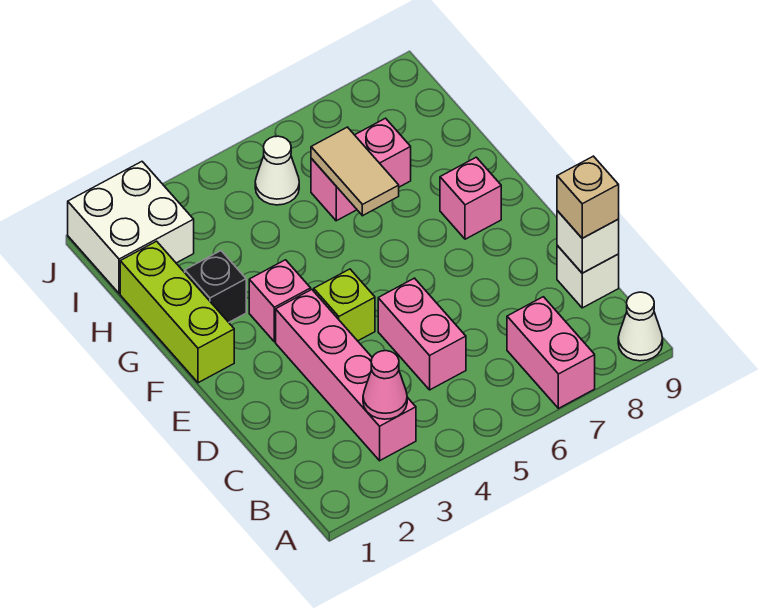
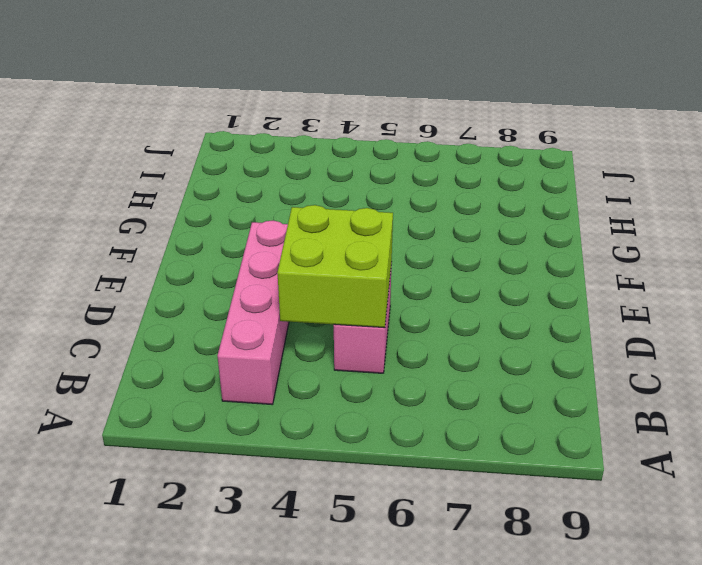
lime brick C4:D5 level 2 -> none
none -> pink brick A7:B7 level 1
none -> white cone A9 level 1
none -> white brick C9 level 1

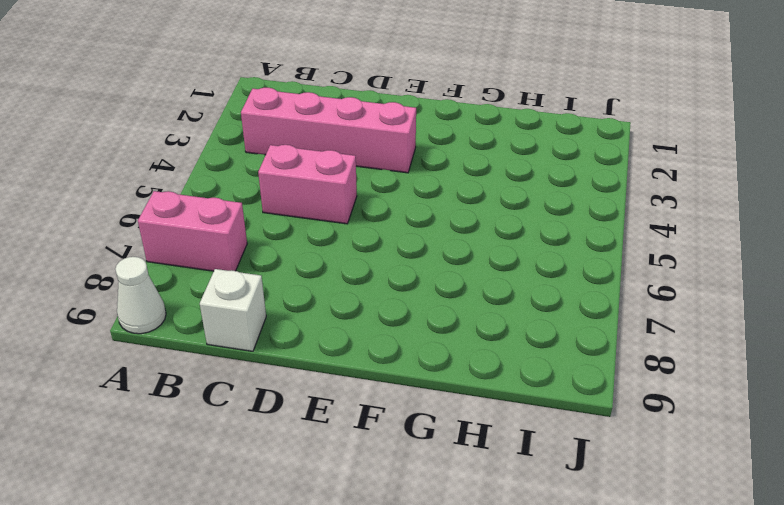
none -> lime brick E4 level 1
none -> lime brick F1:H1 level 1
none -> pink brick F3 level 1

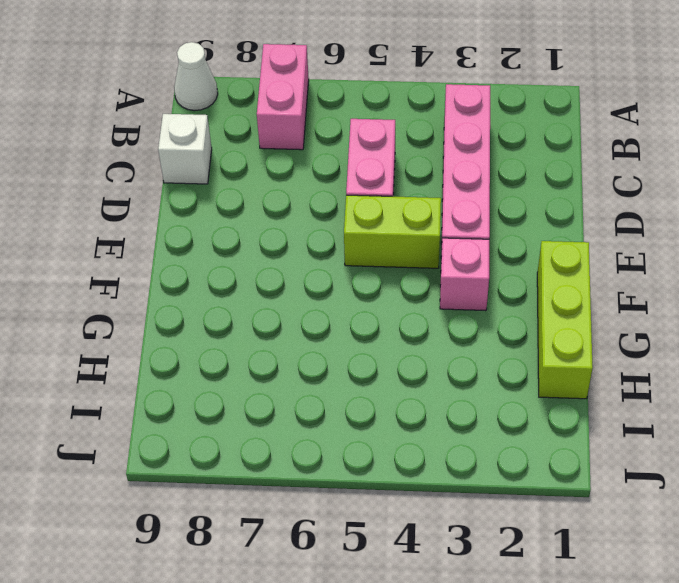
lime brick E4:E5 level 1 -> lime brick E4 level 1
none -> pink brick F8 level 1
none -> black brick G2 level 1
none -> pink brick H6:H7 level 1

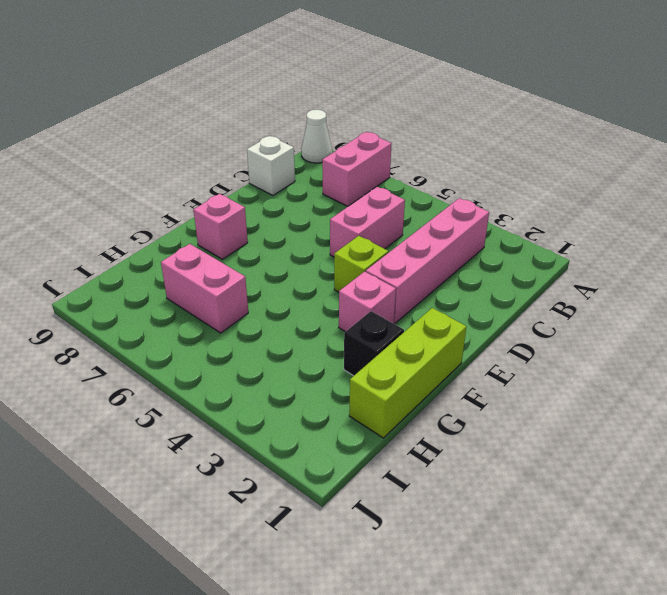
none -> white brick I1:J2 level 1
none -> white cone I5 level 1
none -> pink cone B3 level 2

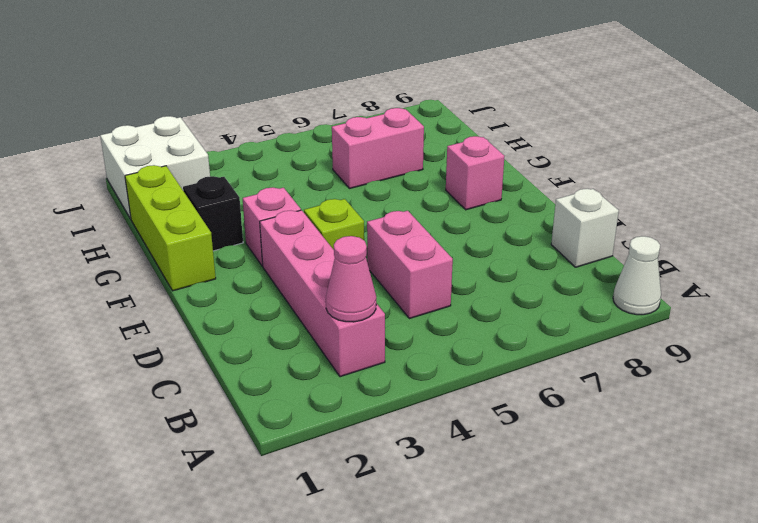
none -> pink brick A7:B7 level 1
none -> white cone I5 level 1
none -> white brick C9 level 2

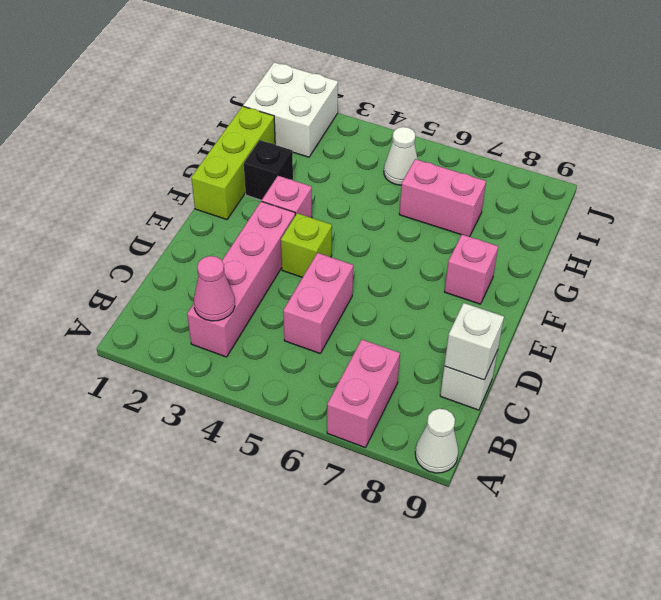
none -> tan tile G6:H6 level 2
none -> tan brick C9 level 3

